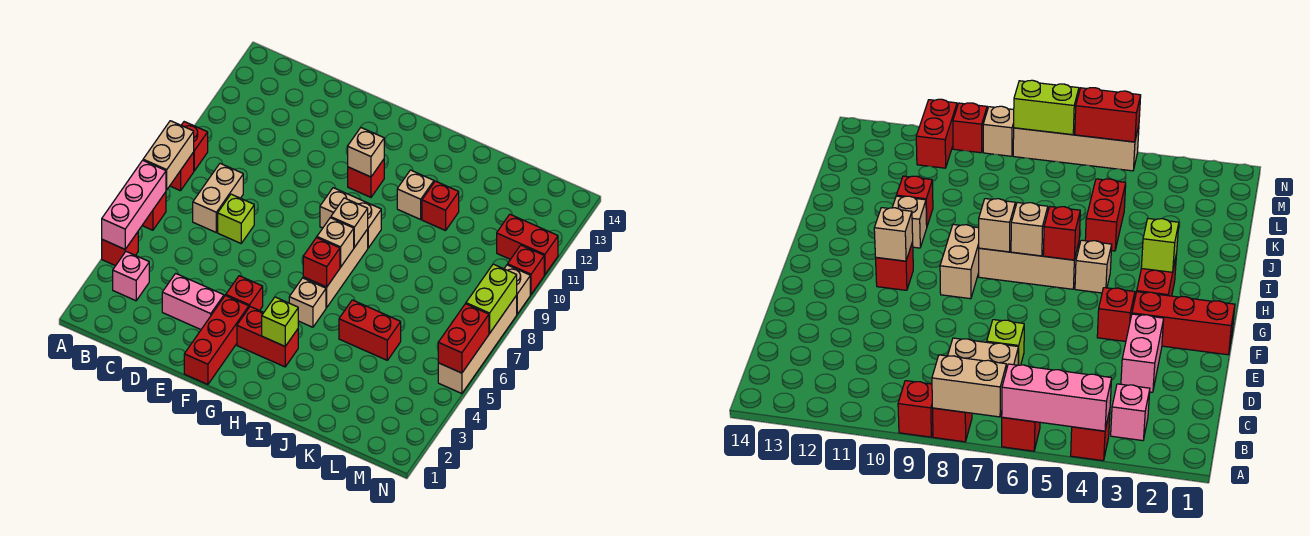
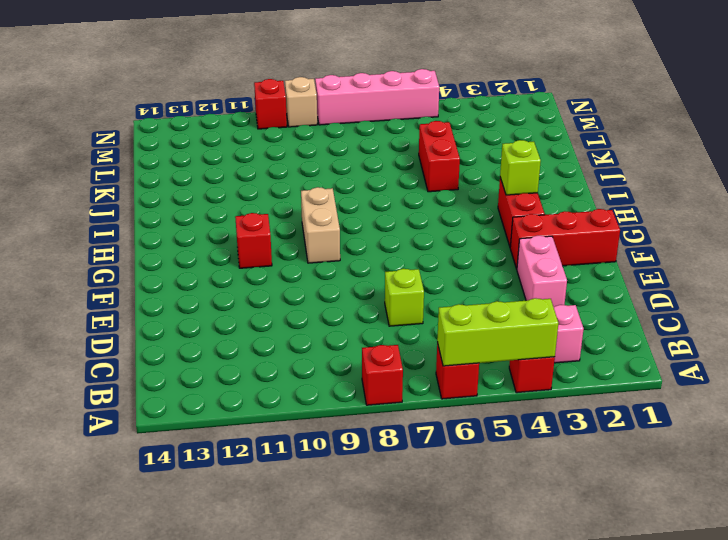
lime brick A4:A6 level 2 -> pink brick A4:A6 level 2
pink brick N5:N8 level 1 -> tan brick N5:N8 level 1
none -> red brick A9 level 1
none -> tan brick C7:C8 level 1
none -> red brick F4 level 1
none -> tan brick H5 level 1

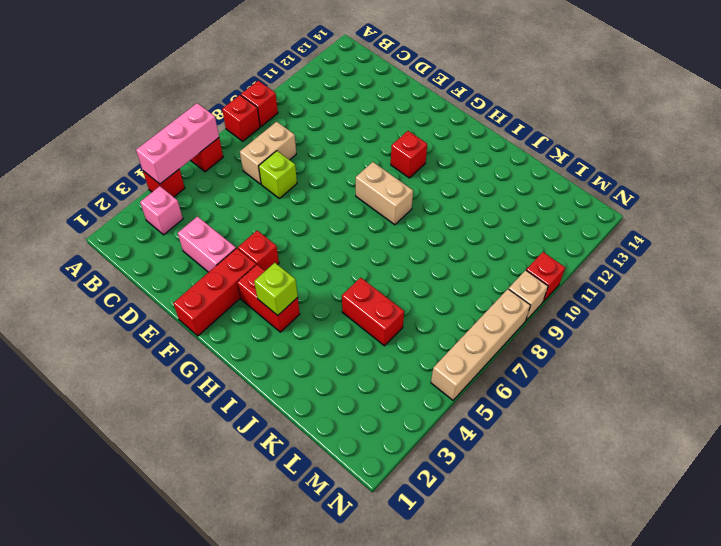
none -> tan brick H5 level 1
none -> tan brick H6:H8 level 1
none -> tan brick I11 level 1
none -> red brick J11 level 1

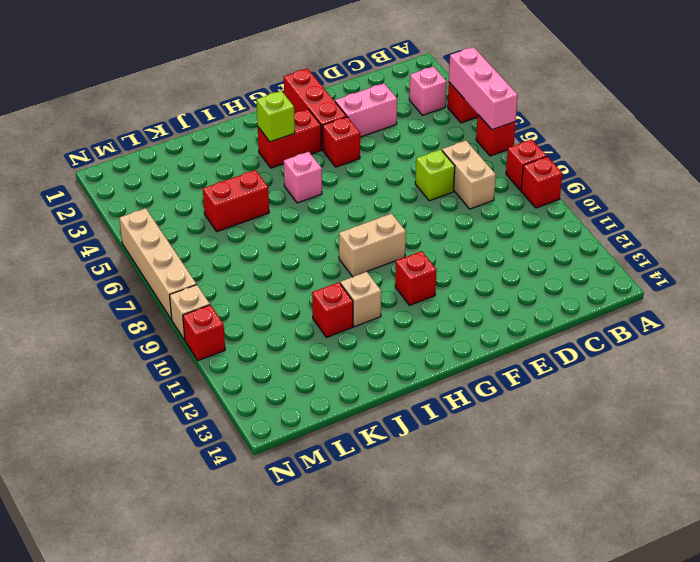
pink brick H5 level 1 -> tan brick H5 level 1
none -> tan brick H6:H8 level 1
none -> red brick M11:N11 level 1
none -> tan brick A7:A8 level 2
none -> tan brick G11 level 2

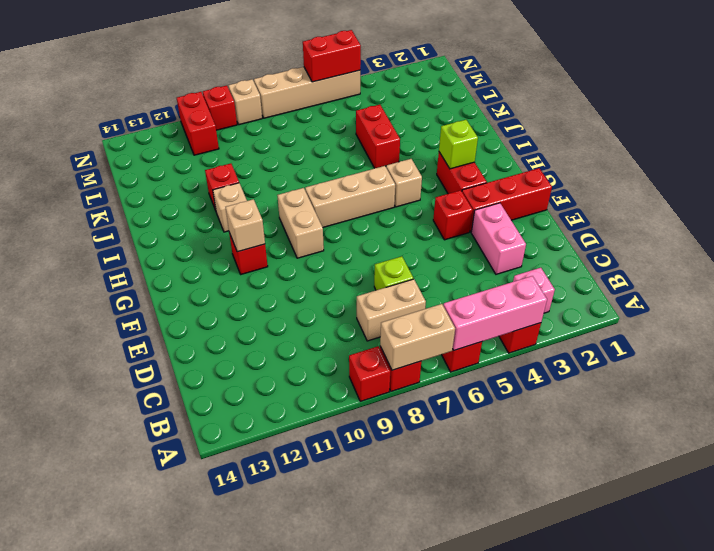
none -> red brick H6 level 2
none -> tan brick H7 level 2
none -> tan brick H8 level 2
none -> lime brick N7:N8 level 2

